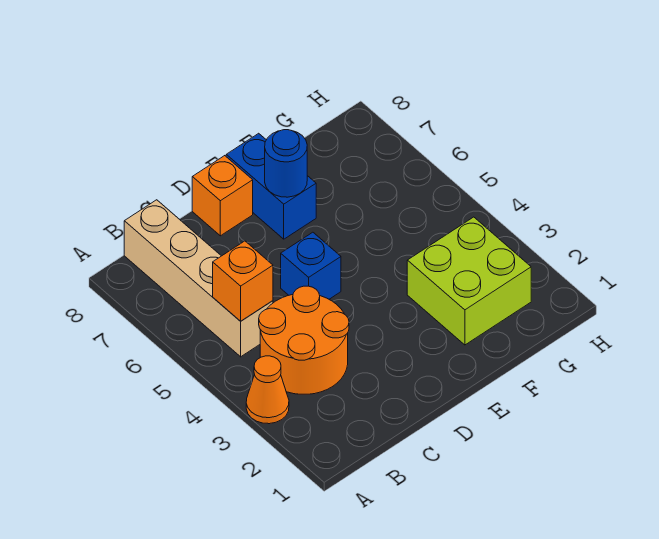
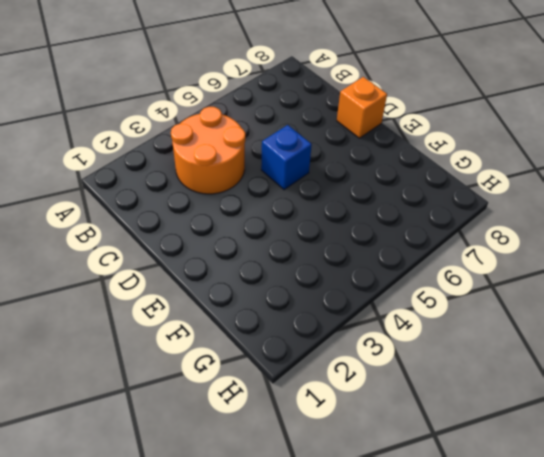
none -> orange cone A3 level 1
none -> tan brick B5:B8 level 1

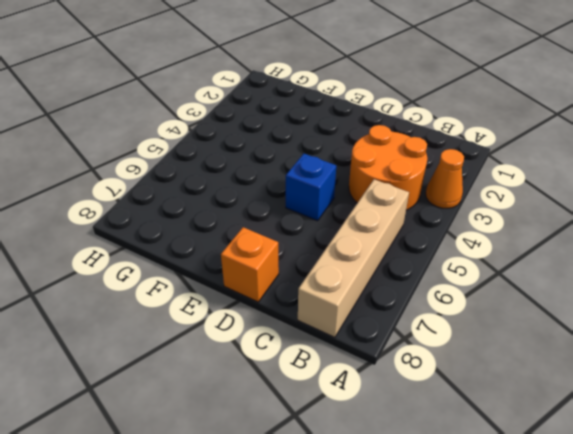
none -> blue brick E7:E8 level 1
none -> lime brick F2:G3 level 1

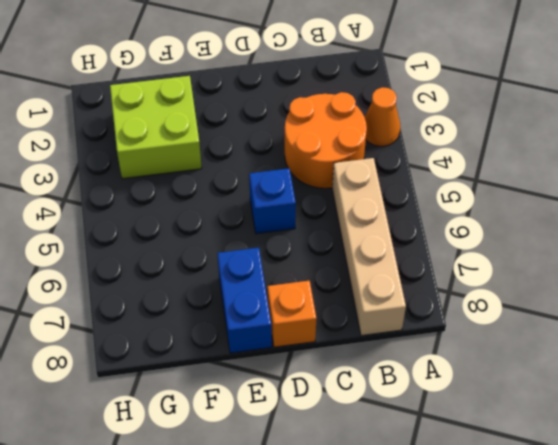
none -> orange brick B5 level 2
none -> blue round brick E7 level 2

